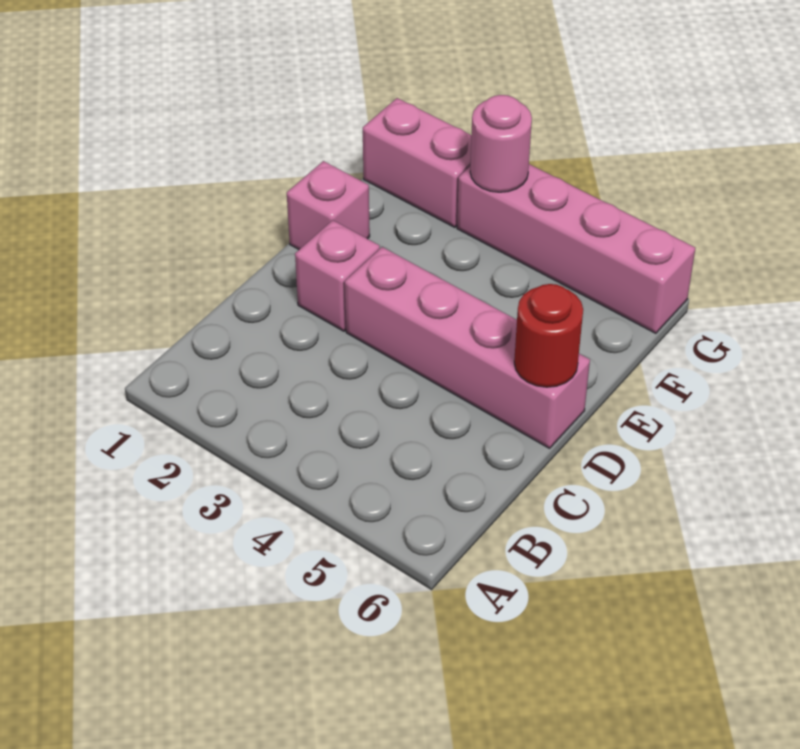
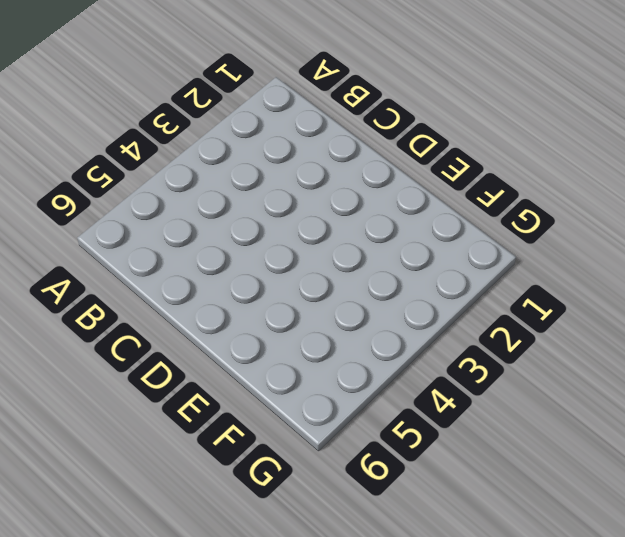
none -> pink brick D2 level 1
none -> pink brick D3:D6 level 1

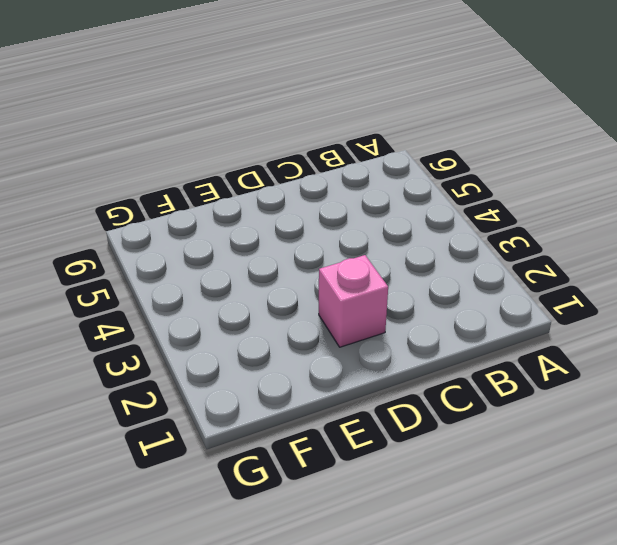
none -> pink brick D3:D6 level 1
none -> pink brick E1 level 1

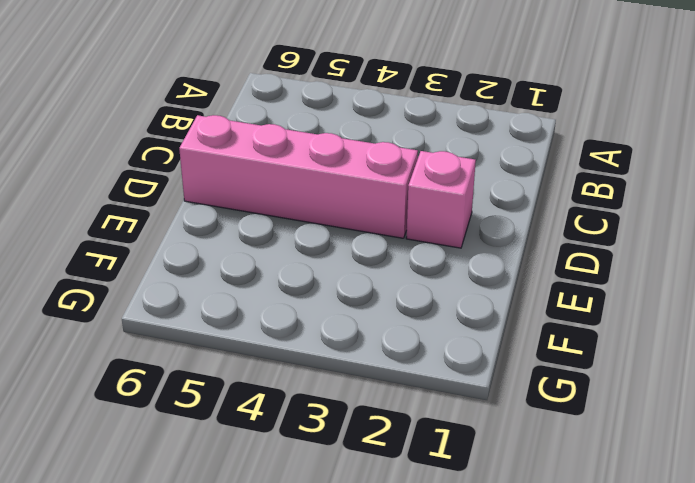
none -> pink brick E1 level 1
none -> pink brick G1:G2 level 1

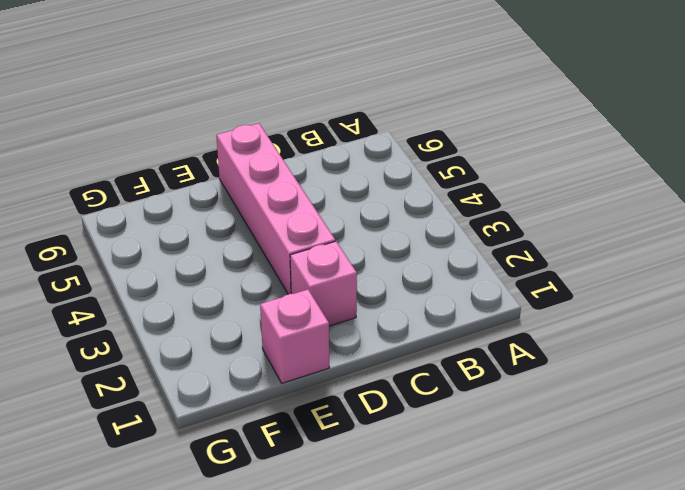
none -> pink brick G1:G2 level 1
none -> pink brick G3:G6 level 1

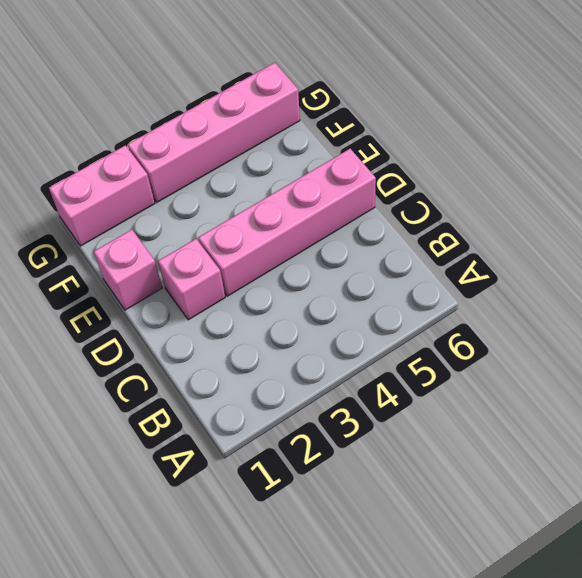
none -> red round brick D6 level 2
none -> pink round brick G3 level 2

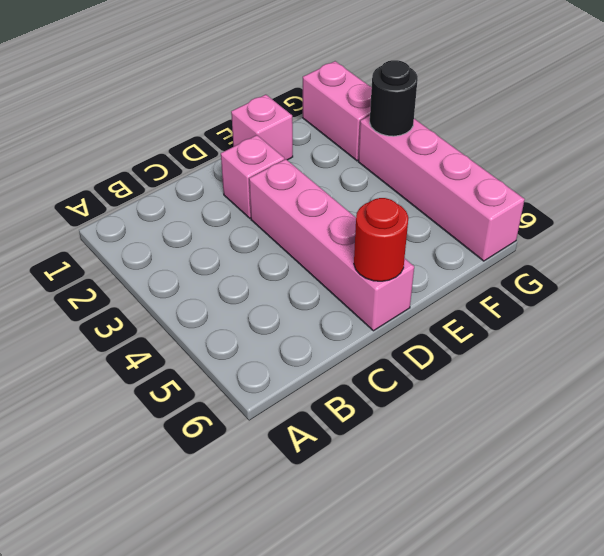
black round brick G3 level 2 -> pink round brick G3 level 2

